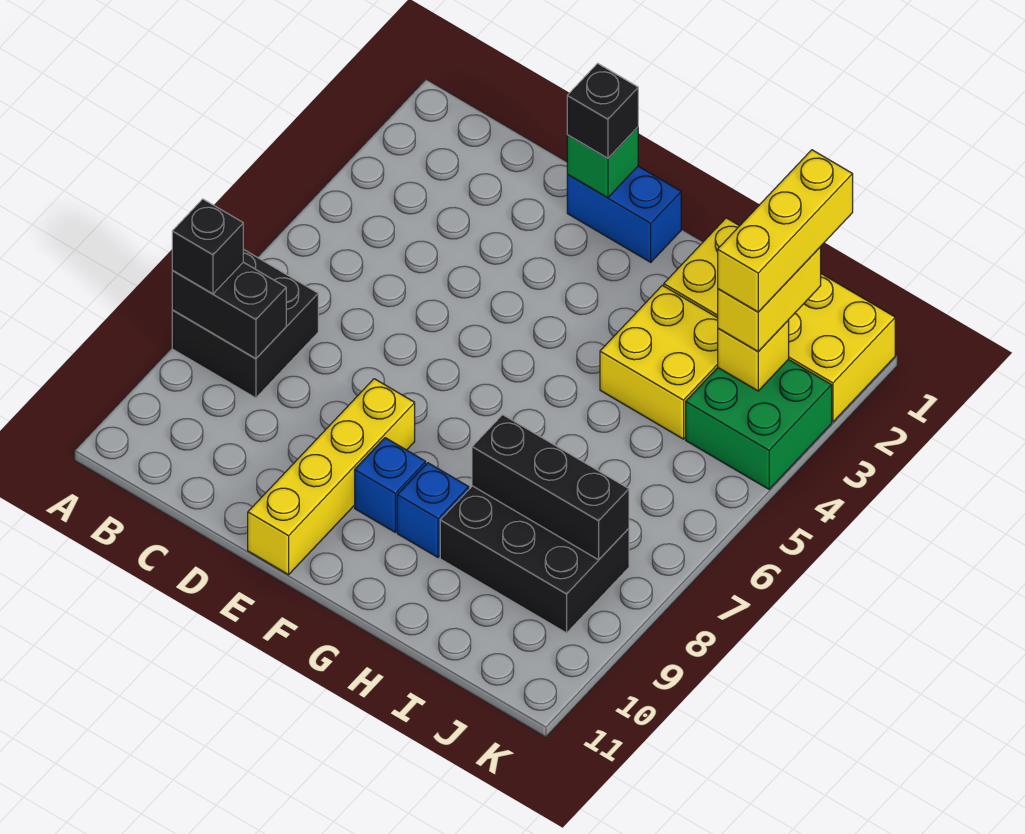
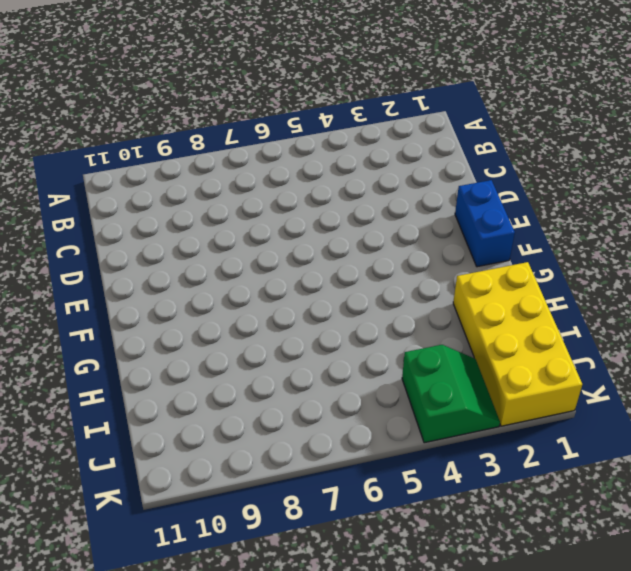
green slope J3:K4 level 1 top 4 -> green brick J3:K4 level 1
none -> black brick A7:B8 level 1
none -> yellow brick E8:E11 level 1
none -> blue brick F9 level 1

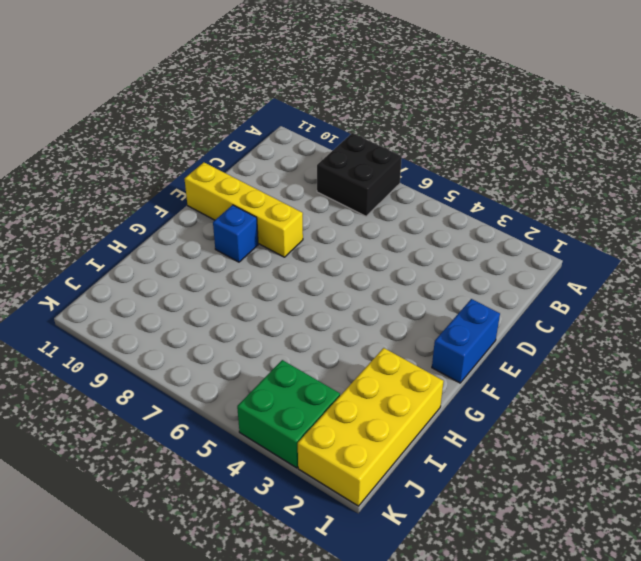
none -> blue brick G9 level 1
none -> yellow brick H3:I4 level 1
none -> black brick H8:J9 level 1

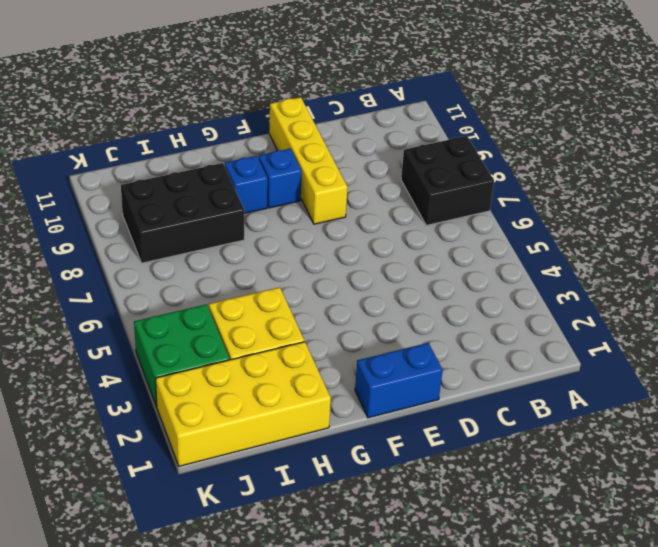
none -> black brick A8:B8 level 2
none -> green brick E1 level 2
none -> black brick H8:J8 level 2

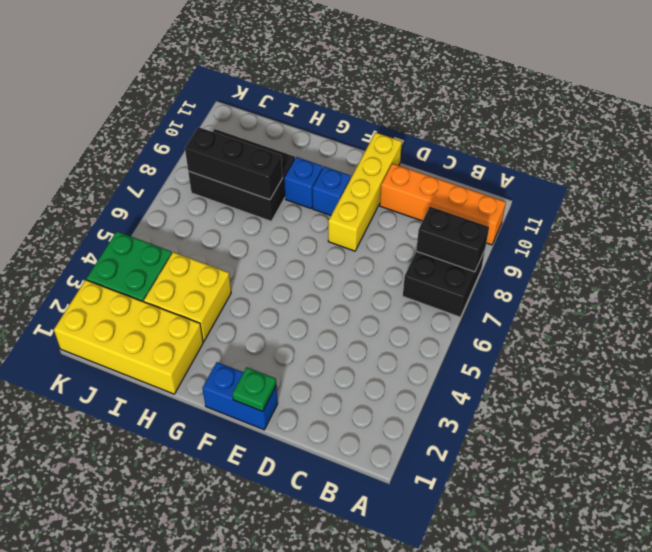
orange brick A10:D10 level 1 -> none
green plate E1 level 2 -> green brick E1 level 2
none -> yellow brick J3 level 2
none -> black brick A8 level 3
none -> black brick E1 level 3

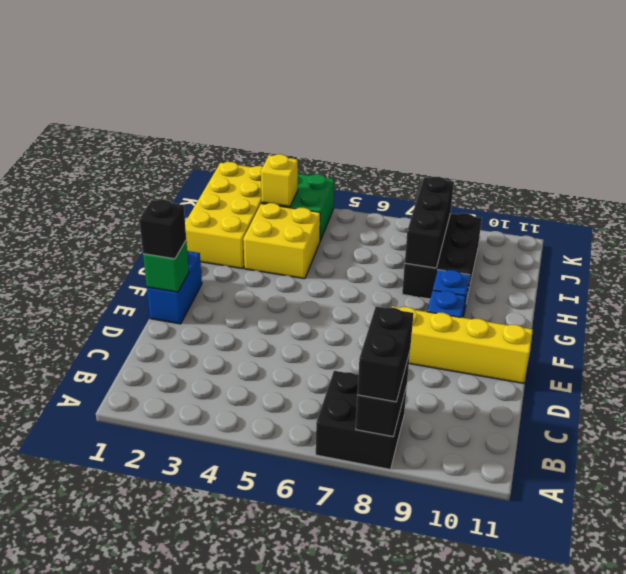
black brick A8:B8 level 3 -> black brick A8 level 3
none -> yellow brick J2:J3 level 3
none -> yellow brick J1:J3 level 4

